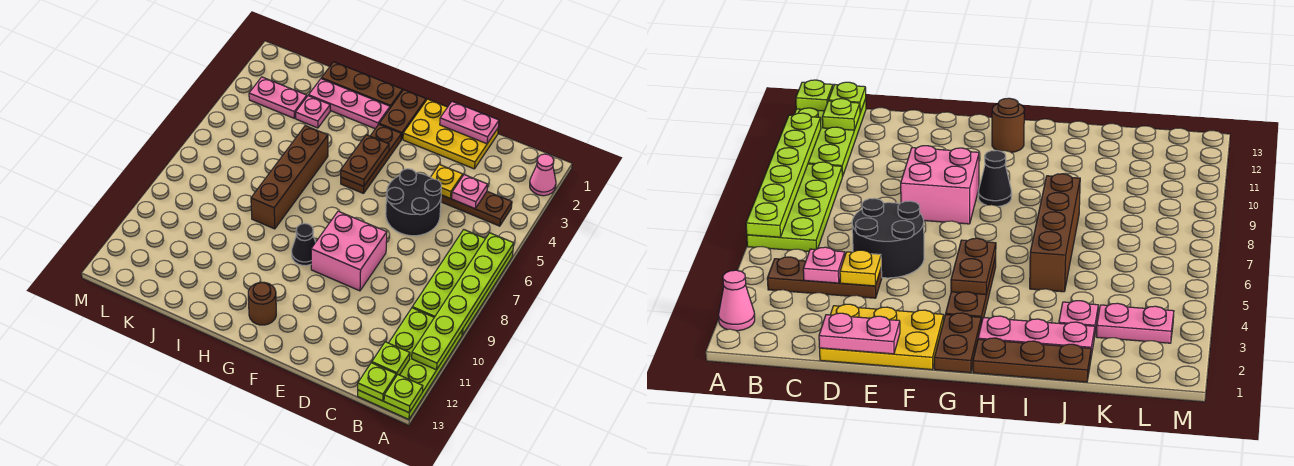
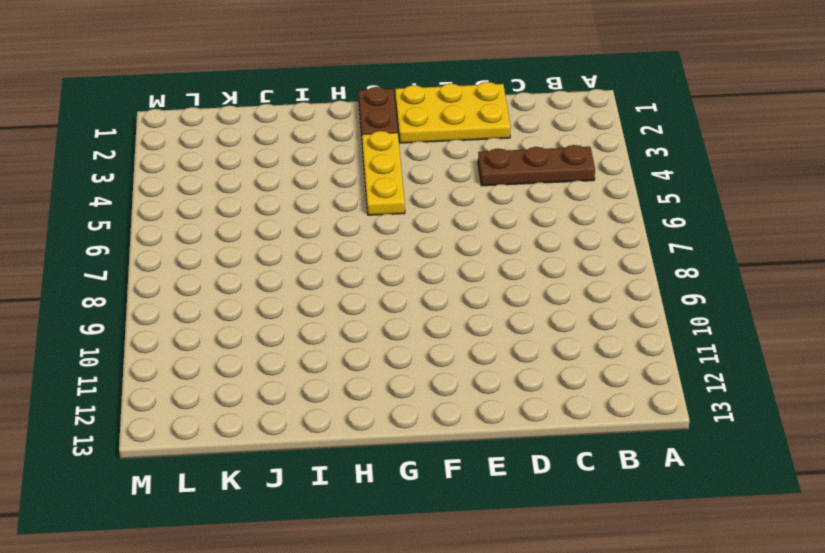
yellow plate G3:G5 level 1 -> brown plate G3:G5 level 1
none -> pink cone A2 level 1
none -> lime plate A6:B9 level 1
none -> lime plate A10:B13 level 1

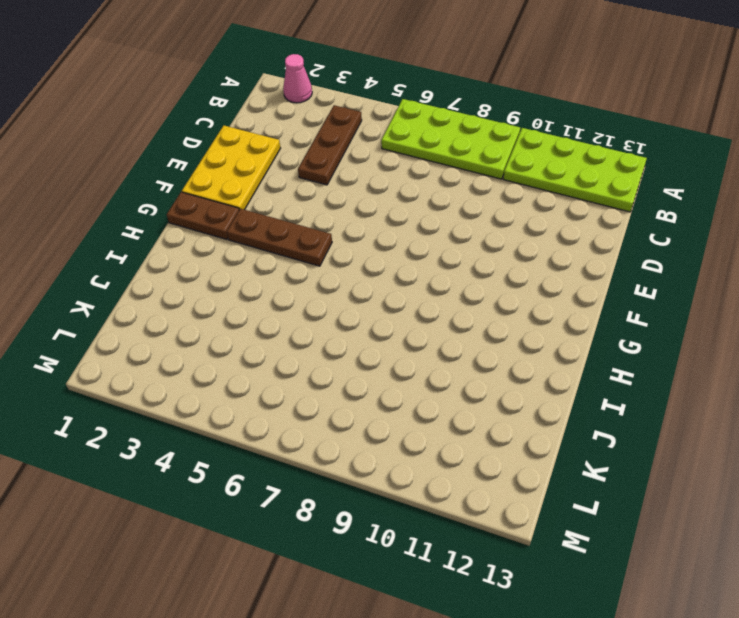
none -> black round brick D5:E6 level 1
none -> pink brick E8:F9 level 1
none -> black cone G9 level 1

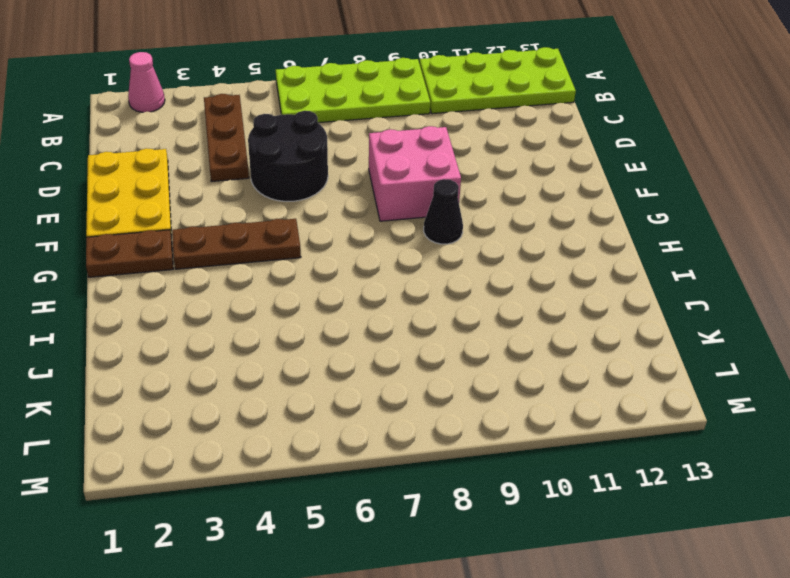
none -> brown round brick G12 level 1
none -> brown plate H1:J1 level 1
none -> pink plate H2:J2 level 1

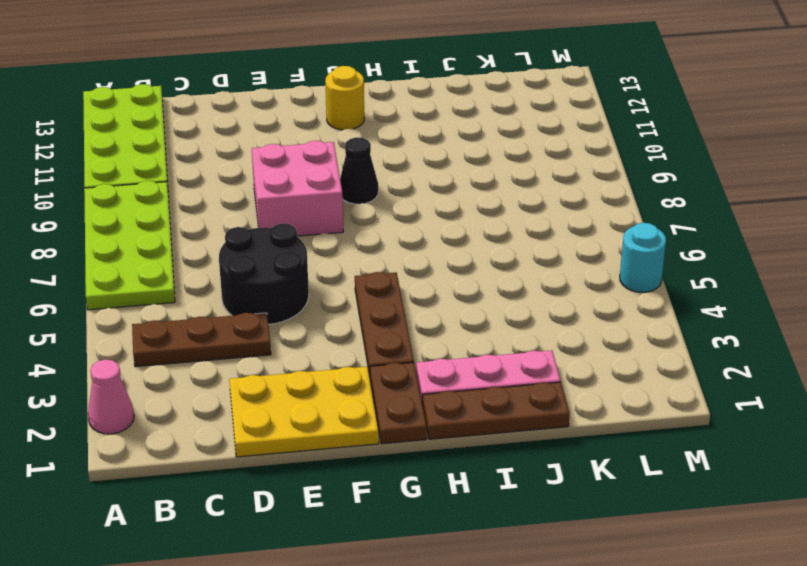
yellow round brick G12 level 1 -> brown round brick G12 level 1
cyan round brick M5 level 1 -> none
none -> brown brick I5:I8 level 1
none -> pink plate J3 level 1
none -> pink plate K3:L3 level 1

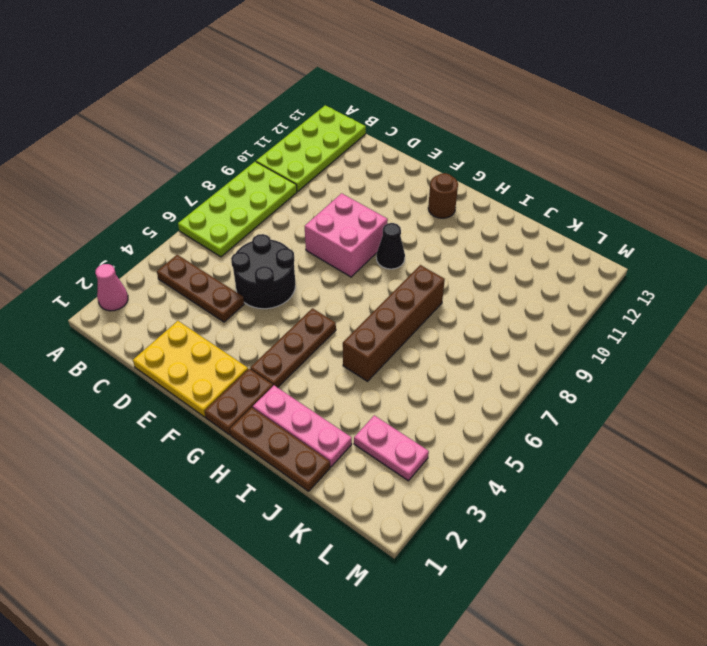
none -> pink plate J3 level 1
none -> lime plate A6:A11 level 2
none -> lime plate A13 level 2

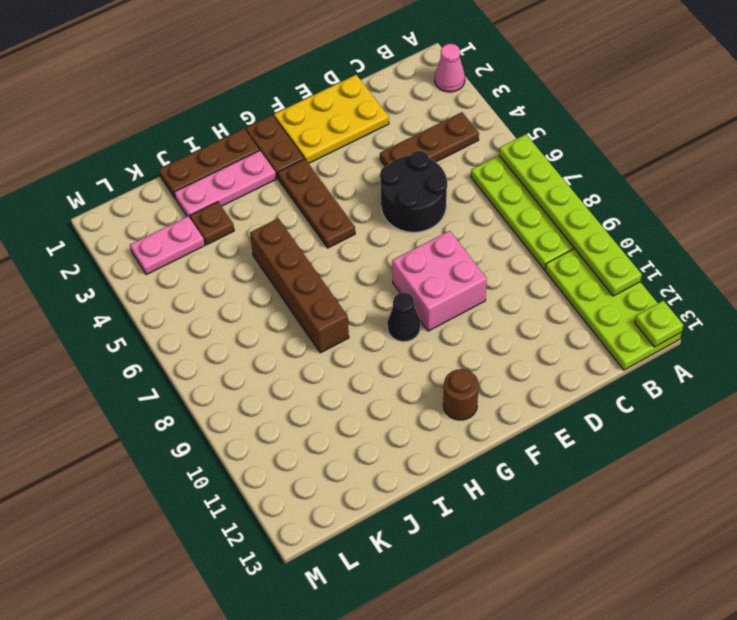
brown plate J3 level 1 -> pink plate J3 level 1
none -> lime plate B12 level 2
none -> lime plate B13 level 2
none -> pink plate C4 level 2

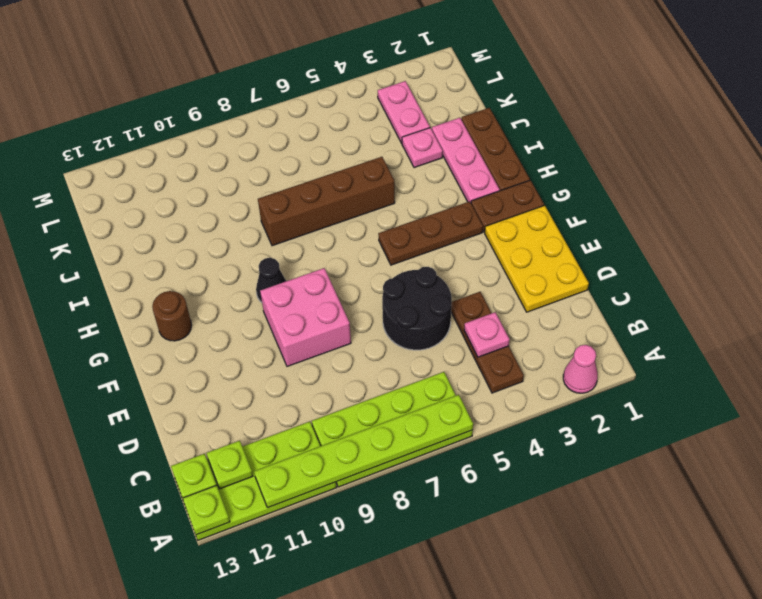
none -> pink plate D1:E1 level 2
none -> yellow plate D4 level 2
none -> brown plate G4:G5 level 2

